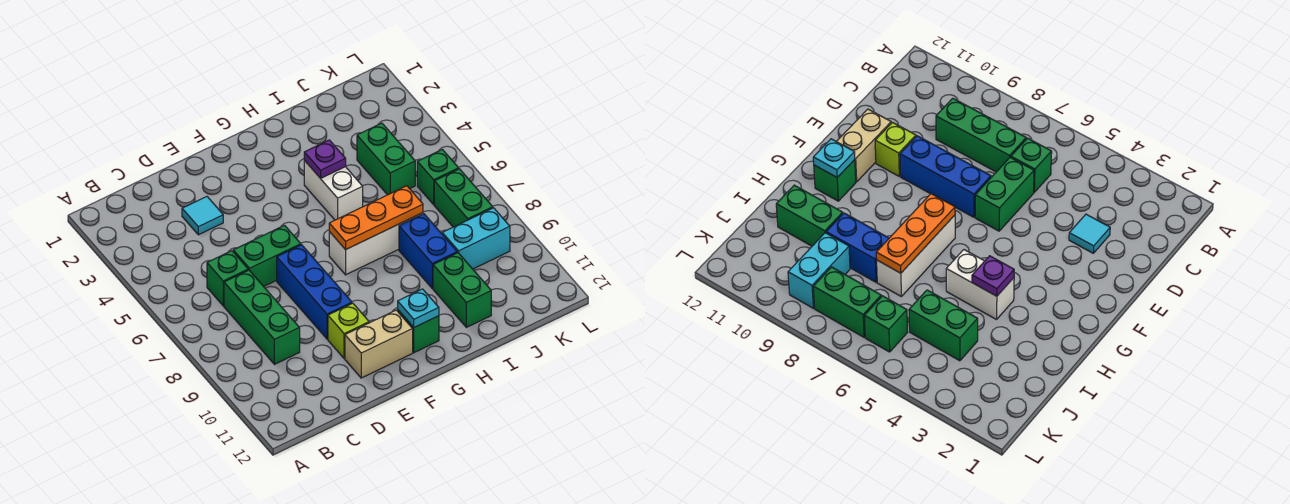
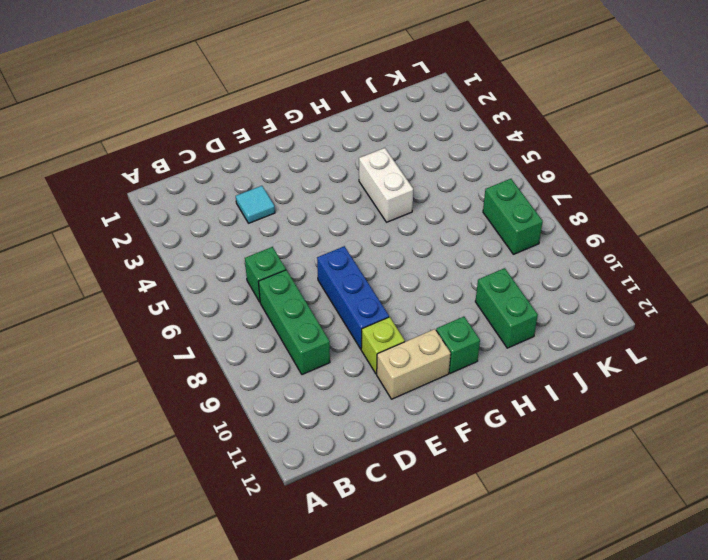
none -> green brick D6:E6 level 1
none -> white brick G7:I7 level 1
none -> blue brick I8:I9 level 1

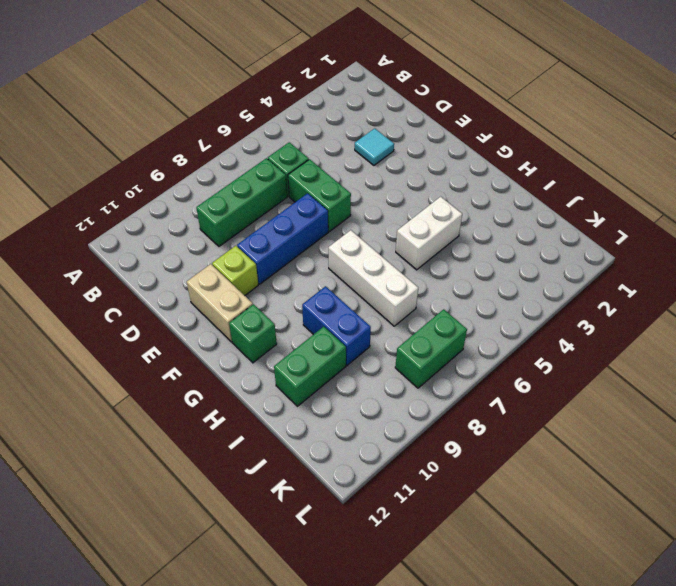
blue brick H9:I9 level 1 -> blue brick I8:I9 level 1
none -> green brick J4:J5 level 1
none -> cyan brick J9:K9 level 1
none -> green brick K6 level 1

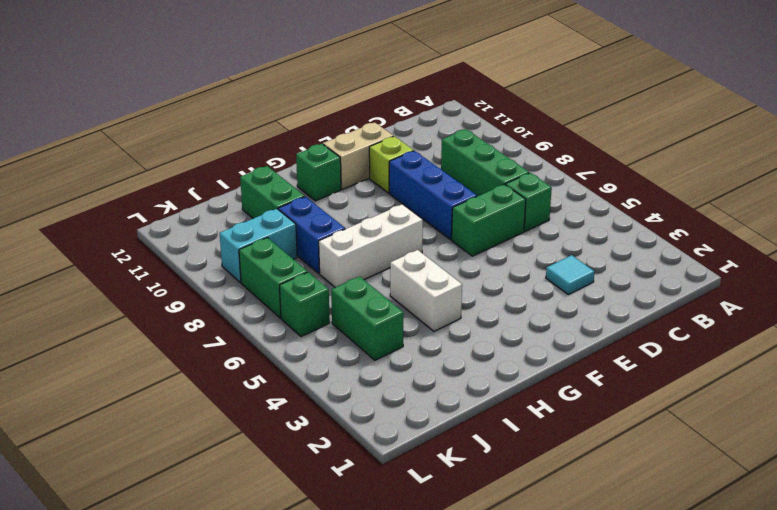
none -> orange plate G7:I7 level 2
none -> cyan plate G11 level 2
none -> purple plate H4 level 2

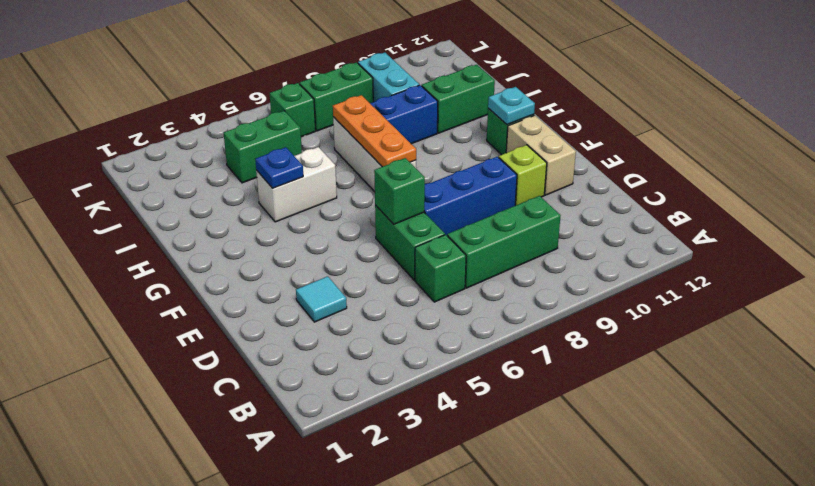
green brick E6 level 2 -> none
blue plate H4 level 2 -> purple plate H4 level 2

